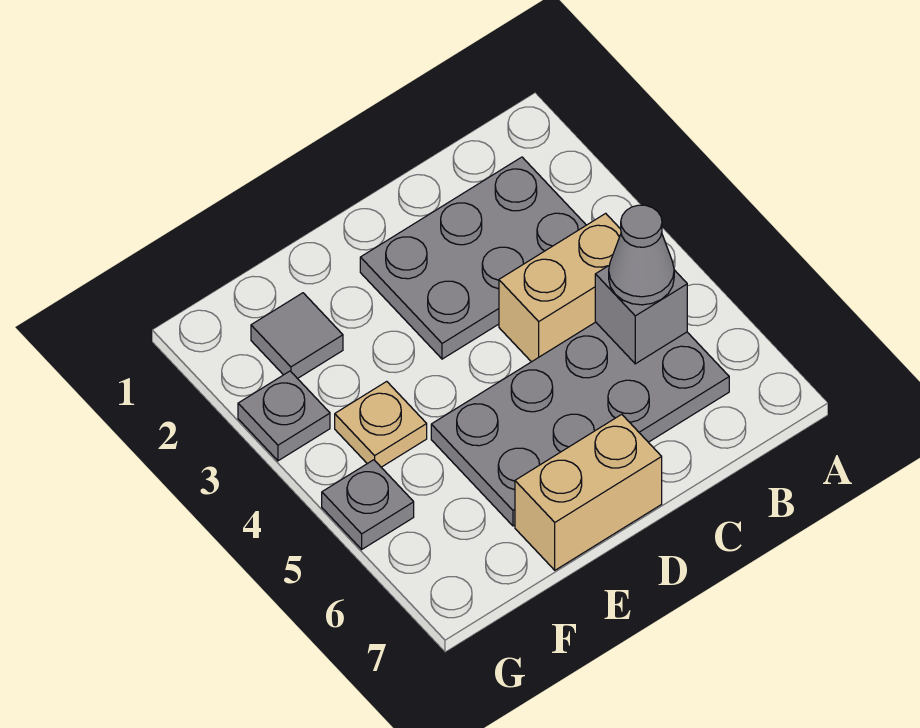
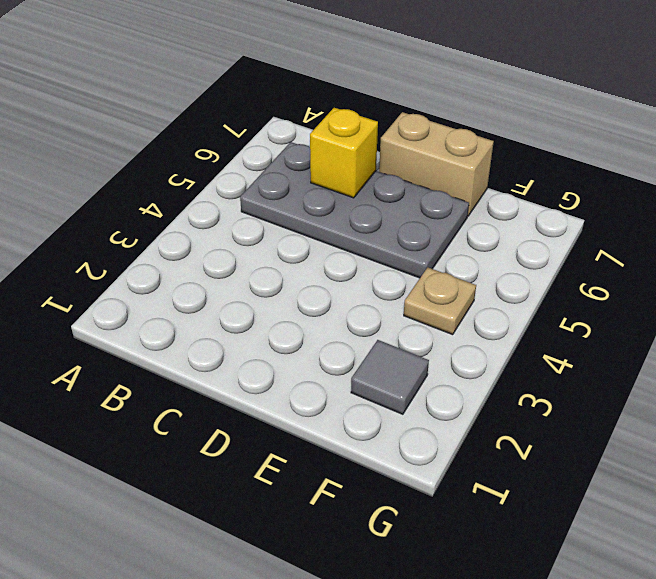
yellow brick C6 level 2 -> none
none -> grey plate B2:D3 level 1
none -> tan brick B4:C4 level 1

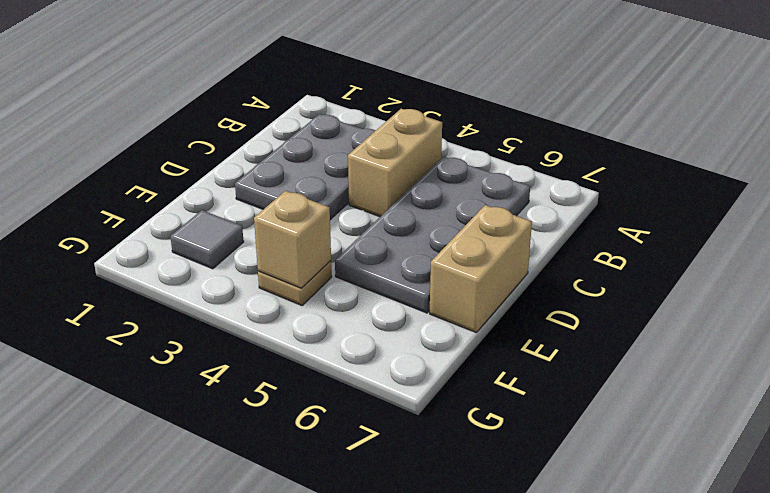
tan brick F4 level 2 -> none
none -> grey plate G3 level 1
none -> grey plate G5 level 1

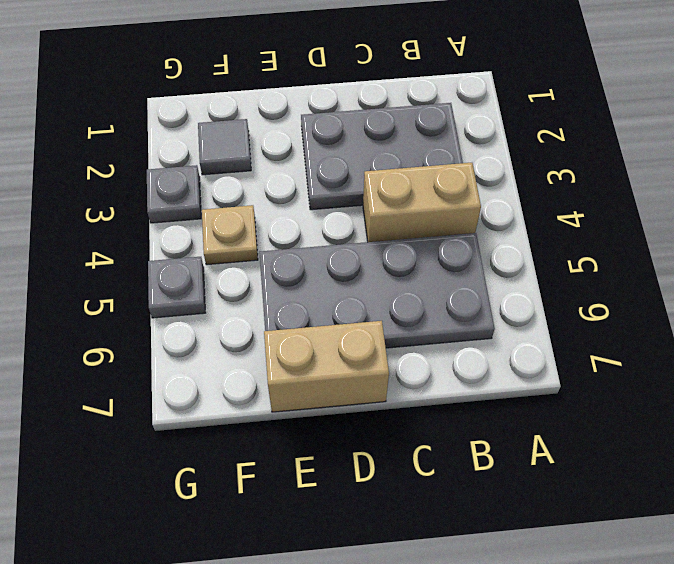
none -> grey brick B5 level 2
none -> grey cone B5 level 3

